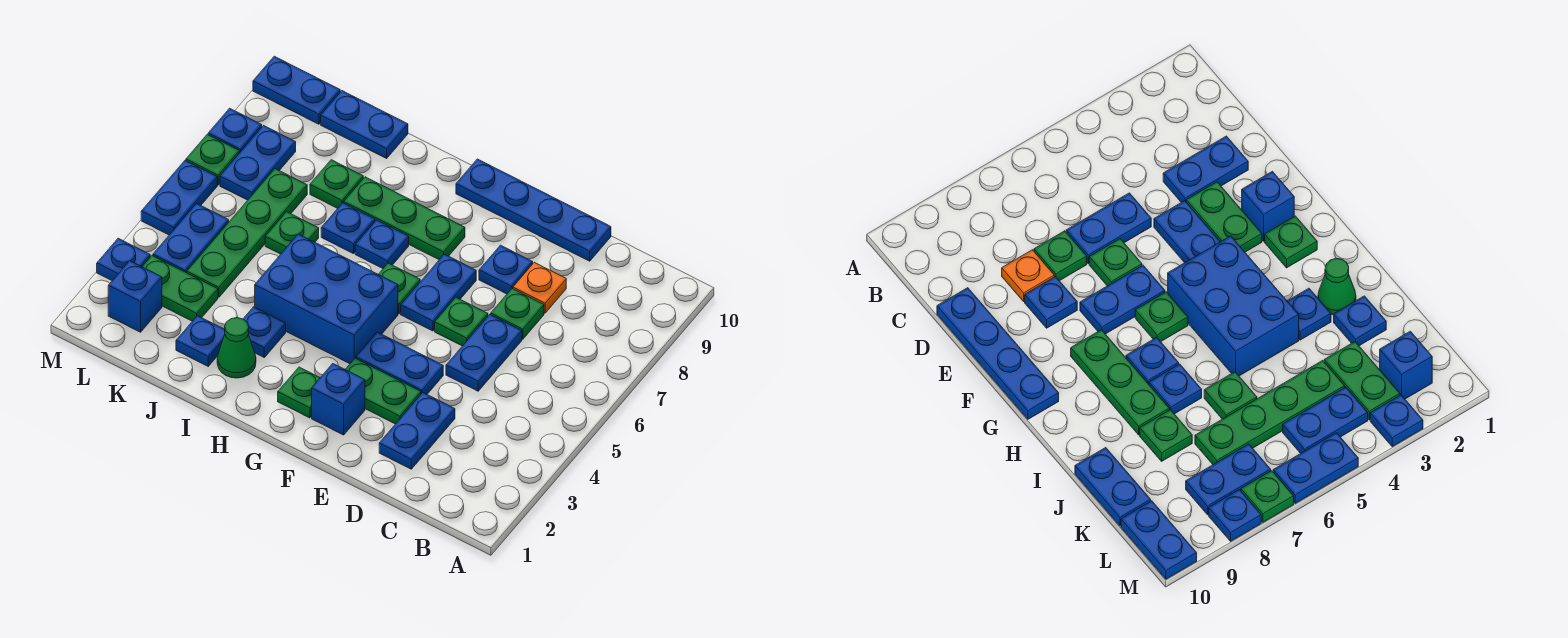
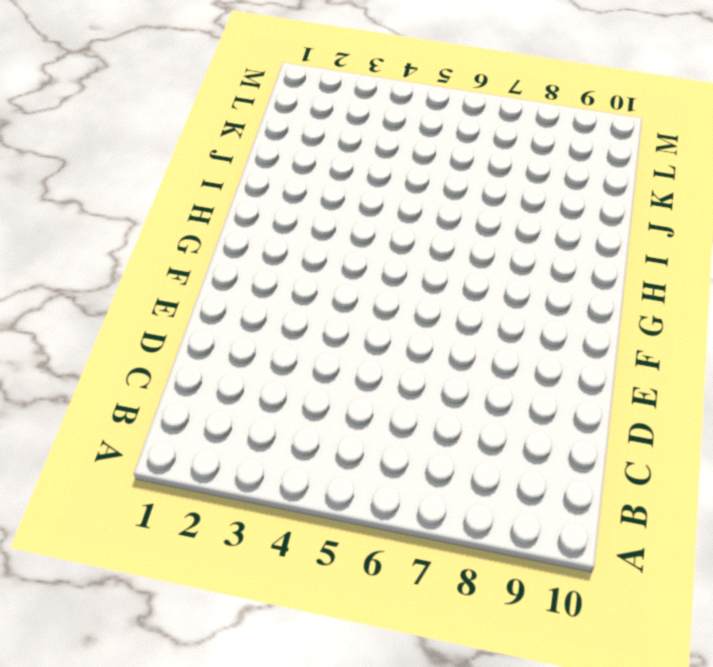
none -> blue plate D2:D3 level 1
none -> blue plate D5:D6 level 1
none -> green plate D7 level 1
none -> orange plate D8 level 1

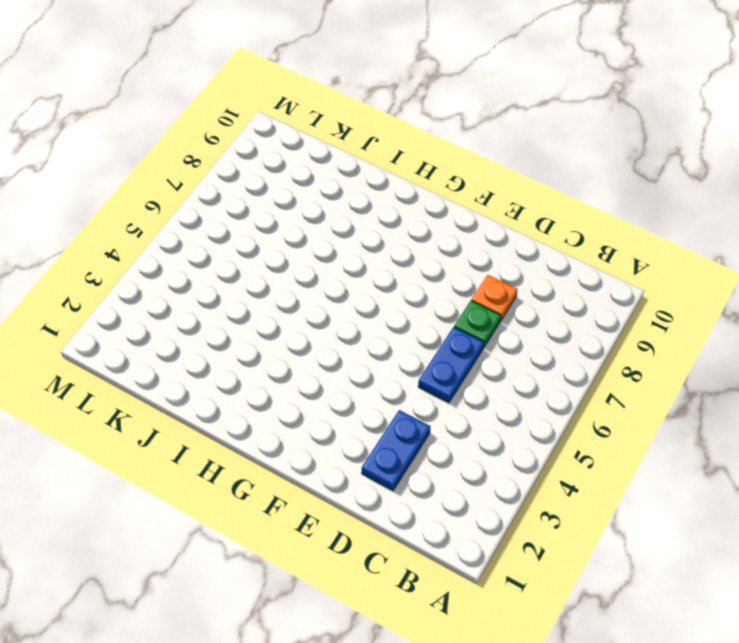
none -> blue plate D10:G10 level 1
none -> green plate E3:F3 level 1
none -> blue plate E4:F4 level 1
none -> green plate E6 level 1

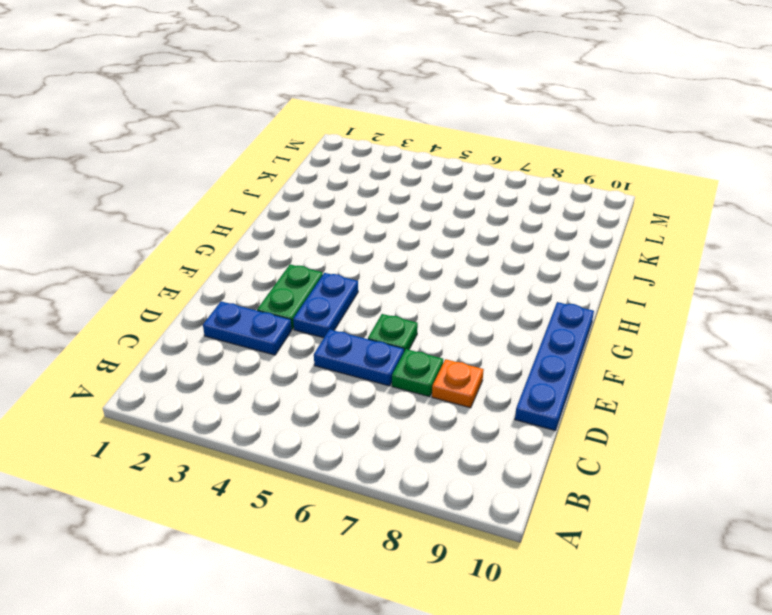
none -> blue plate E8 level 1
none -> blue brick F2 level 1
none -> blue plate F6:F7 level 1
none -> green plate G2 level 1

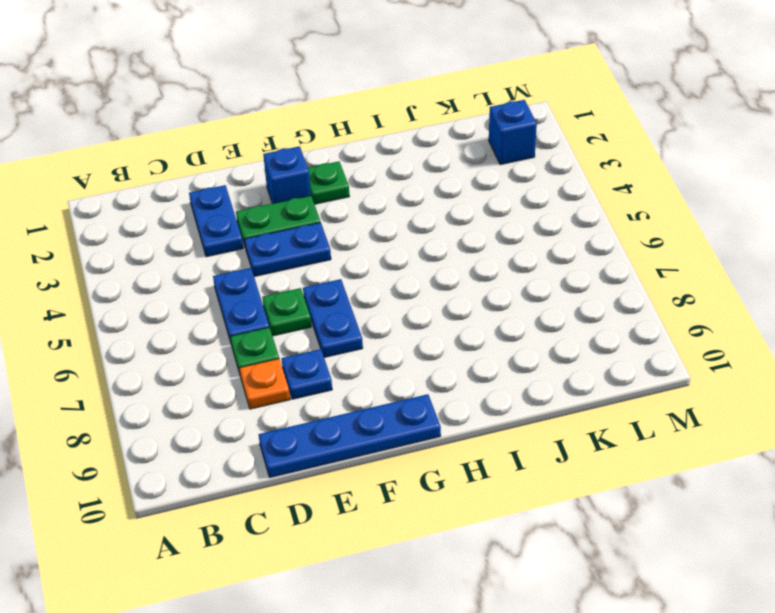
none -> blue brick G4:I5 level 1
none -> green plate G6 level 1
none -> green plate G8:I8 level 1
none -> blue plate H7 level 1

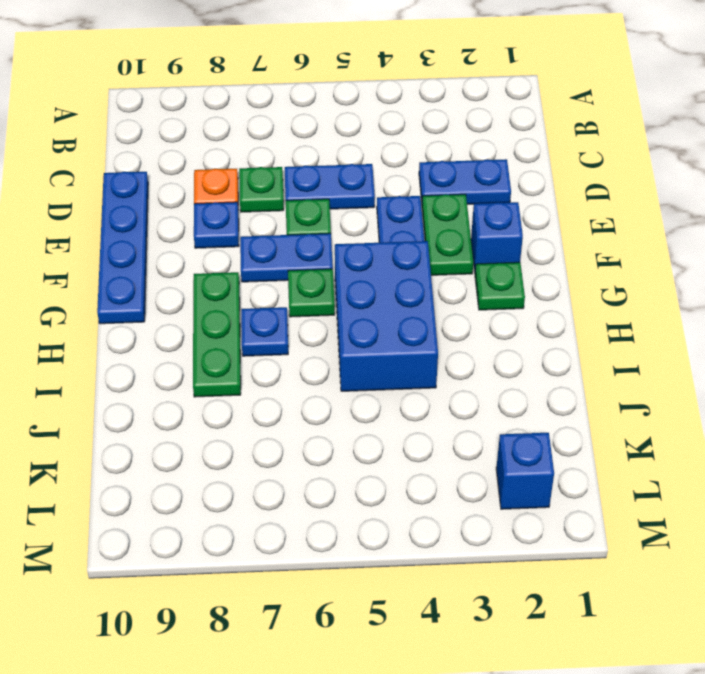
none -> green cone I2 level 1
none -> blue plate I3 level 1
none -> blue plate I7 level 1
none -> blue plate J2 level 1

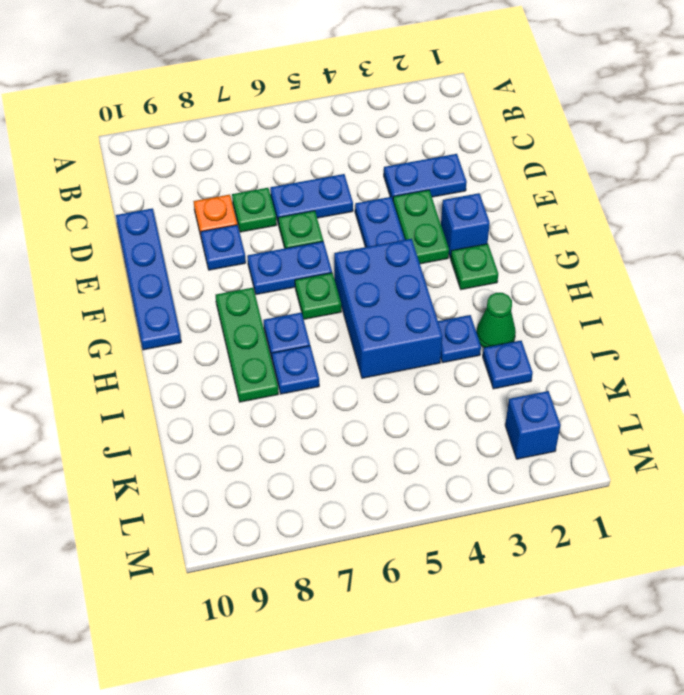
none -> green plate J6 level 1
none -> green plate J8 level 1
none -> blue plate J10:K10 level 1
none -> green plate K3:L3 level 1

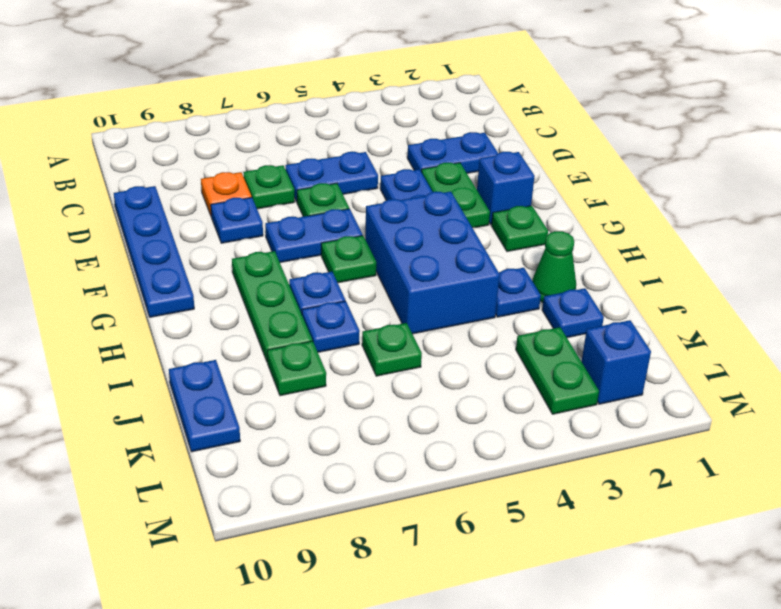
none -> green plate K4:K7 level 1
none -> blue plate L4:L5 level 1
none -> blue plate L7:L8 level 1
none -> blue plate L10:M10 level 1

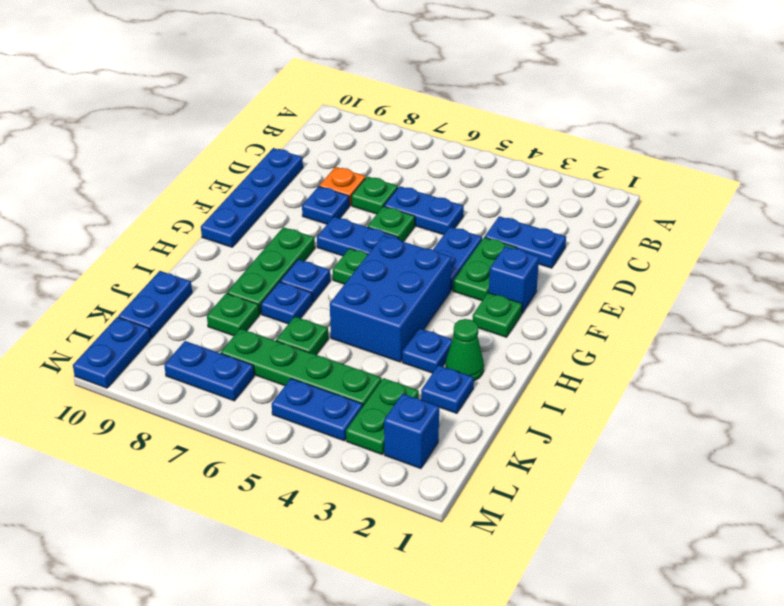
none -> blue plate M3 level 1
none -> blue plate M5:M6 level 1
none -> green plate M7 level 1
none -> blue plate M8 level 1

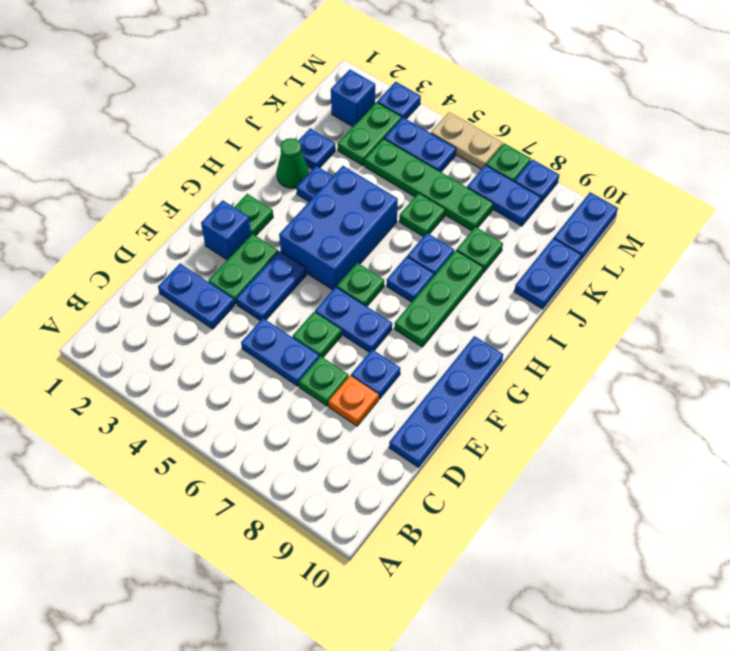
tan plate M5:M6 level 1 -> blue plate M5:M6 level 1

